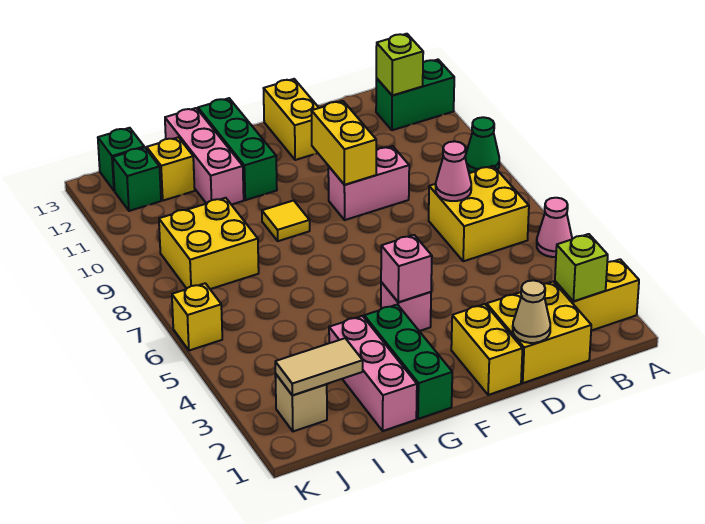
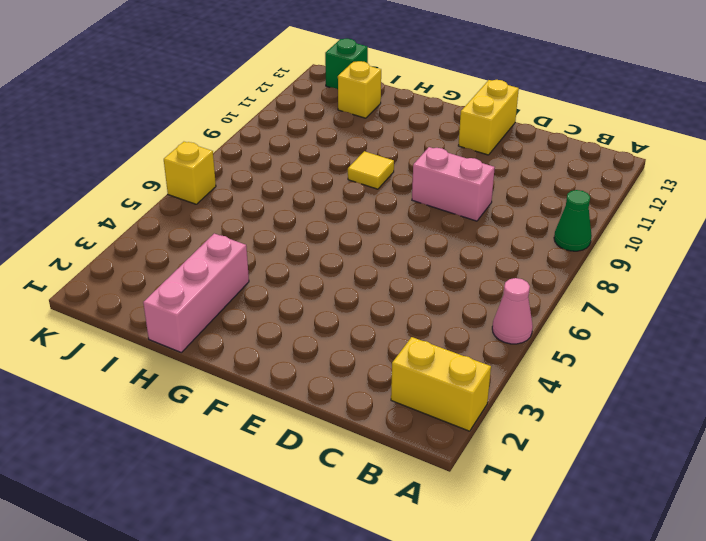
none -> green brick A12:B12 level 1
none -> yellow brick B6:C7 level 1
none -> yellow brick C1:D2 level 1

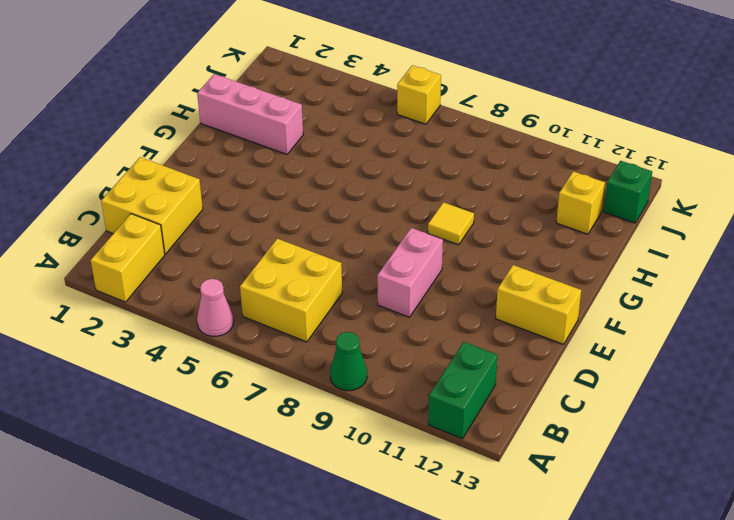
none -> yellow brick E1:E2 level 1
none -> pink brick F4 level 1
none -> green brick G1:G3 level 1

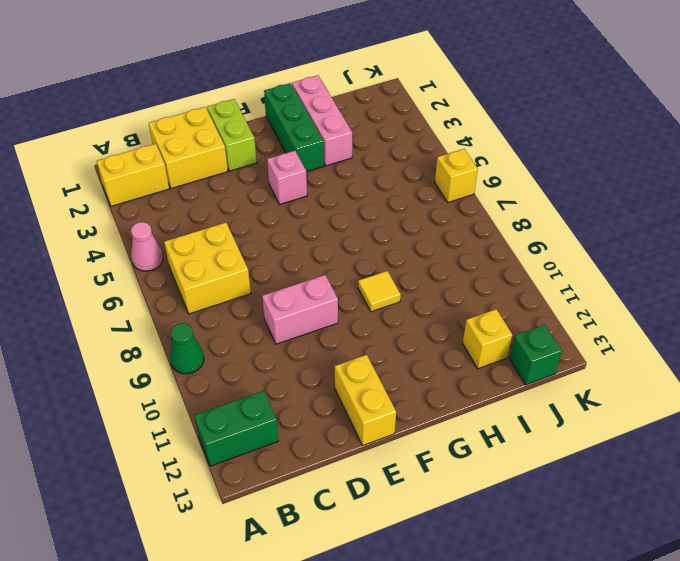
lime brick E1:E2 level 1 -> yellow brick E1:E2 level 1
none -> green brick G11:G13 level 1
none -> pink brick H11:H13 level 1
none -> yellow brick I8:J9 level 1

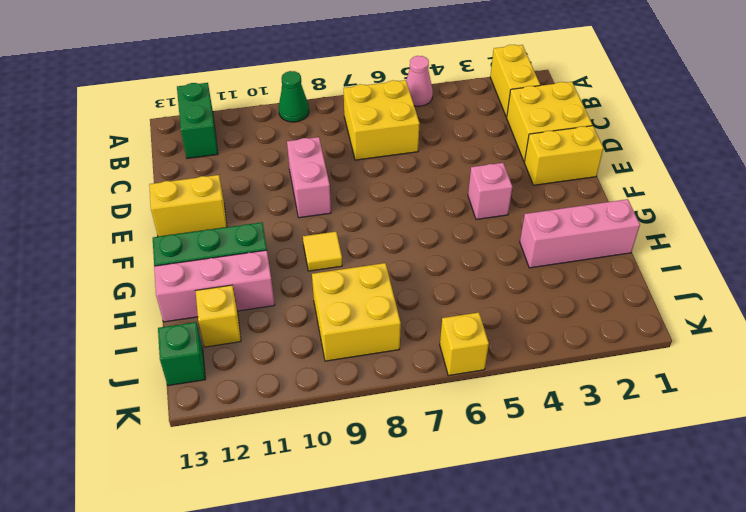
none -> green brick G1:G3 level 1
none -> tan brick J2 level 1
none -> green brick J12 level 1

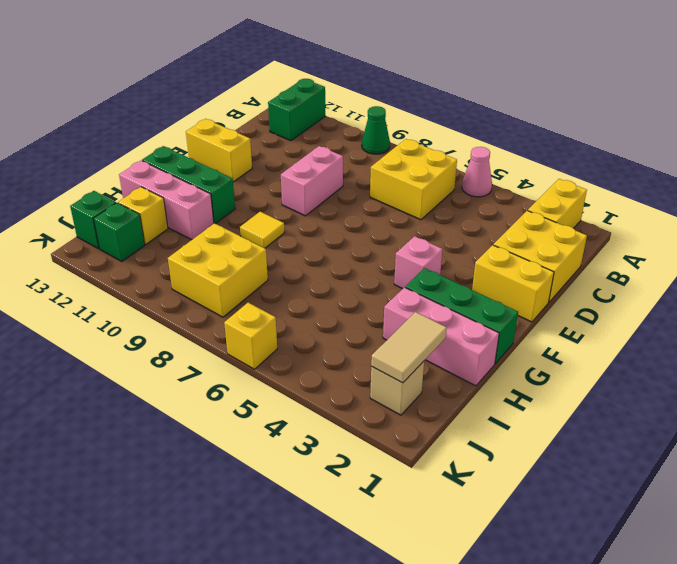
none -> lime brick B2 level 2
none -> lime brick B12 level 2
none -> pink cone C7 level 2

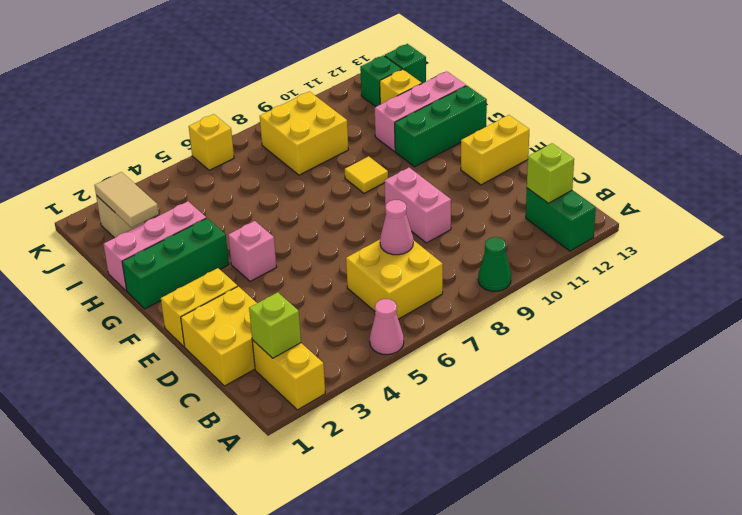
none -> tan cone D1 level 2
none -> yellow brick E9:E10 level 2
none -> pink brick F4 level 2

